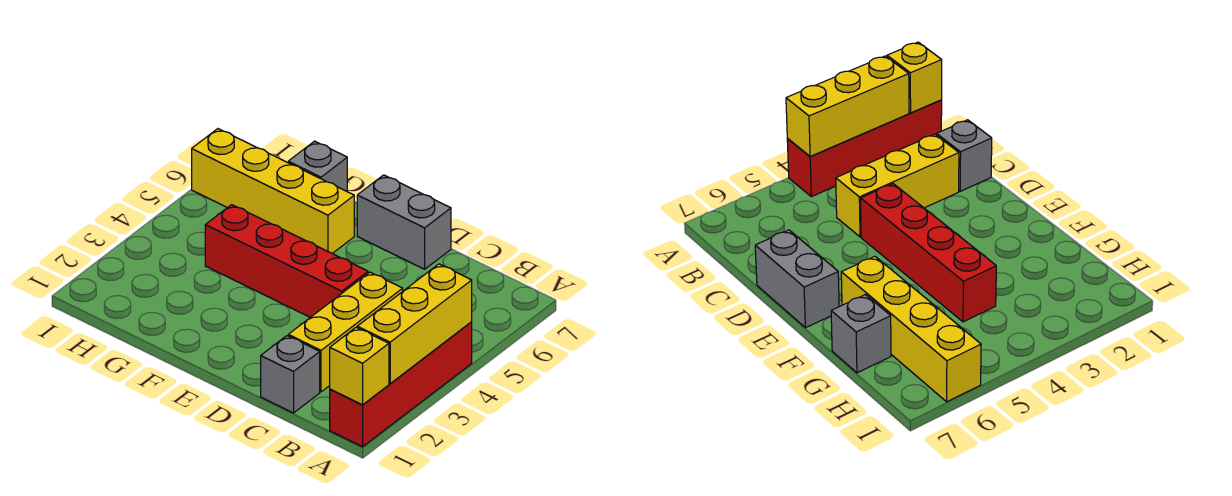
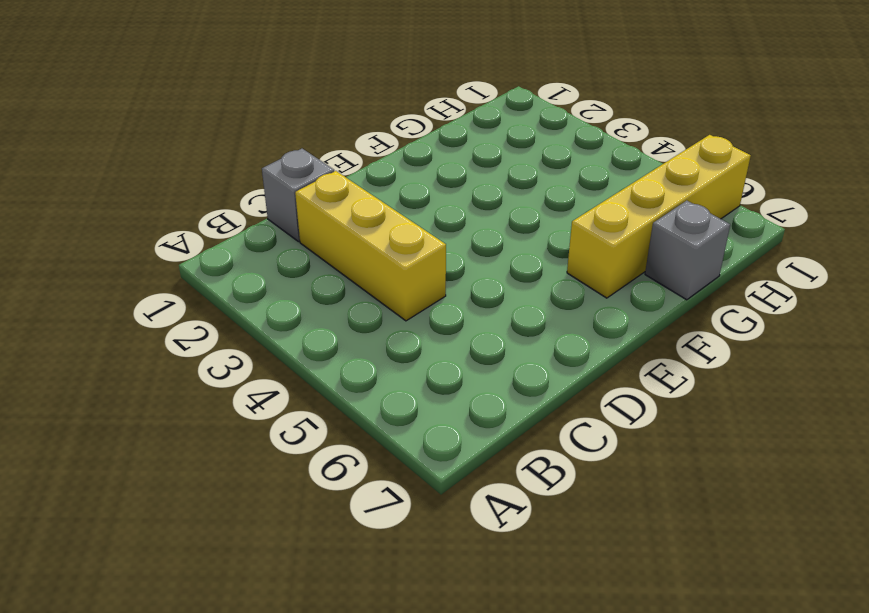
none -> red brick A1:A4 level 1
none -> red brick D4:G4 level 1

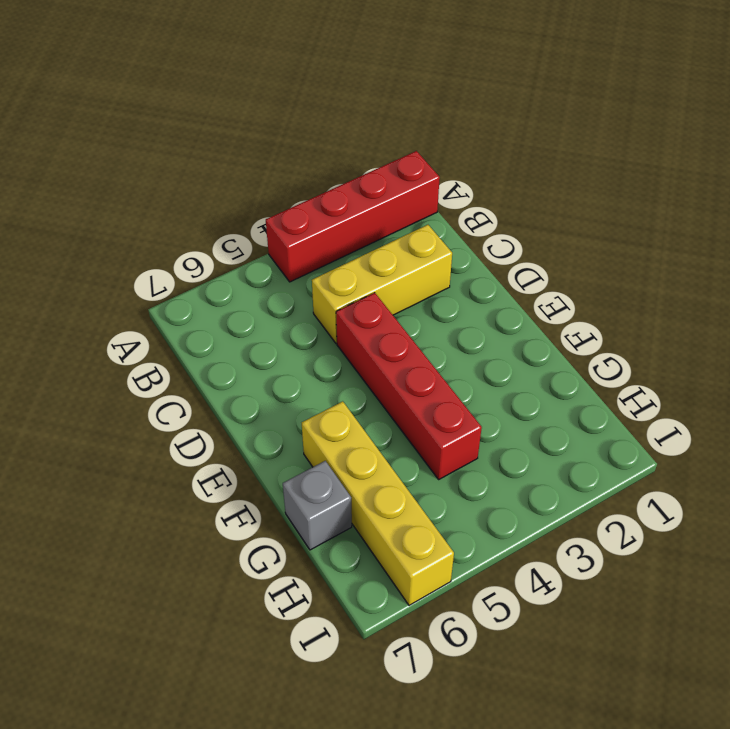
none -> grey brick C1 level 1
none -> grey brick D7:E7 level 1

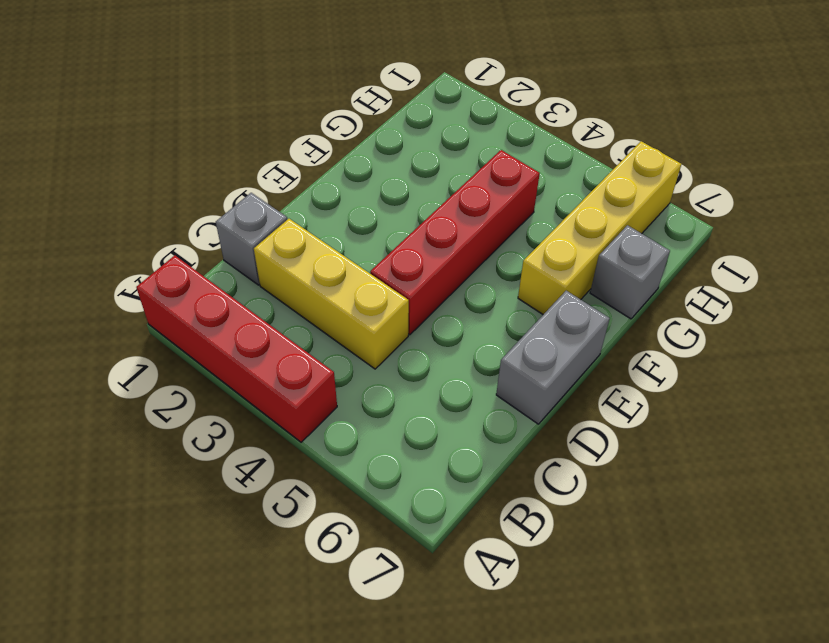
none -> yellow brick A1 level 2
none -> yellow brick A2:A4 level 2

